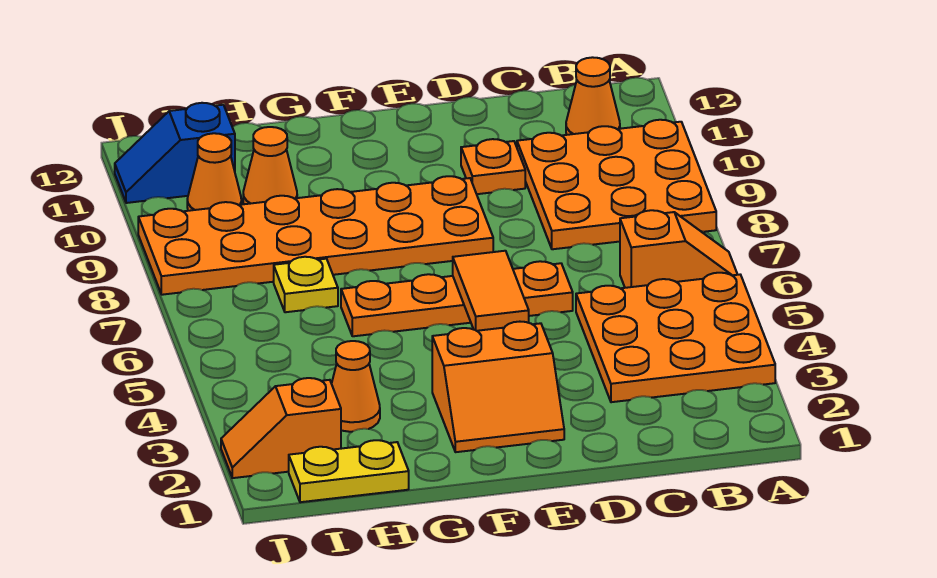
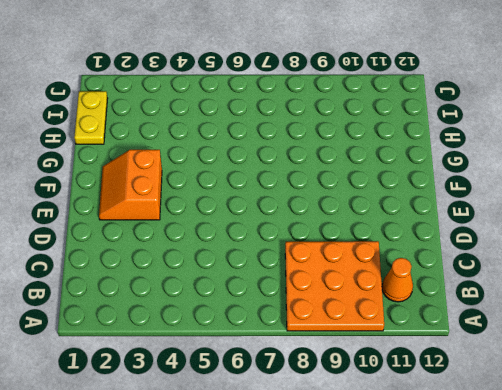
none -> orange plate A3:C5 level 1
none -> orange slope A6:B6 level 1 top B
none -> orange plate D6:G6 level 1

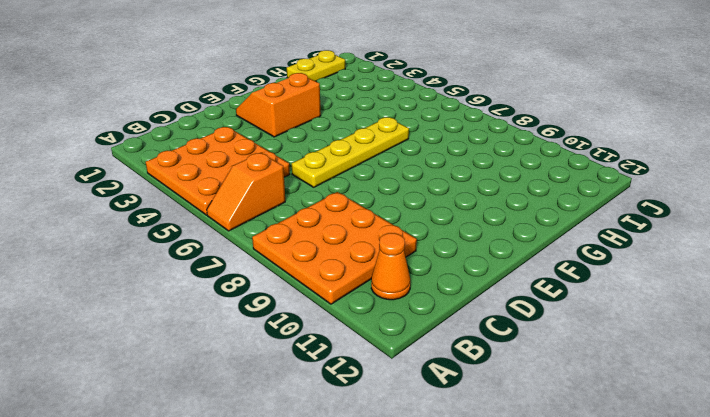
yellow plate D6:G6 level 1 -> orange plate D6:G6 level 1
none -> orange plate D10 level 1
none -> orange plate E8:J9 level 1
none -> orange cone H3 level 1

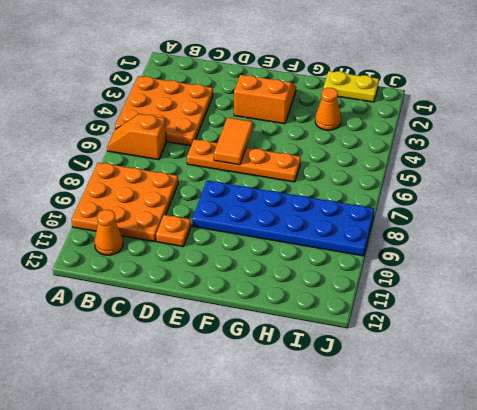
blue plate E8:J9 level 1 -> orange plate E8:J9 level 1
none -> yellow plate H7 level 1
none -> orange cone H10 level 1
none -> orange slope I2:J2 level 1 top I

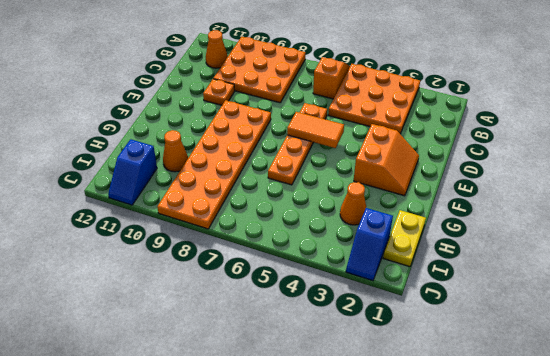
blue slope I2:J2 level 1 top I -> orange slope I2:J2 level 1 top I
none -> yellow plate H7 level 1
none -> orange cone I10 level 1

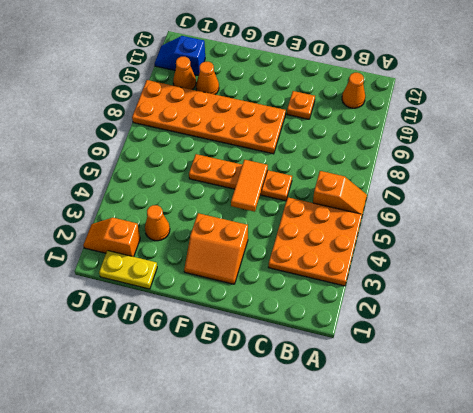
none -> orange plate A8:C10 level 1
none -> yellow plate H7 level 1

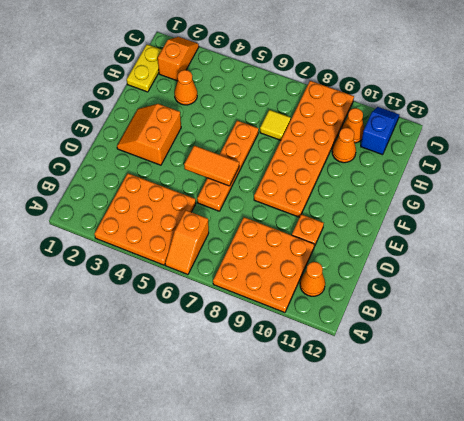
yellow tile H7 level 1 -> yellow plate H7 level 1

